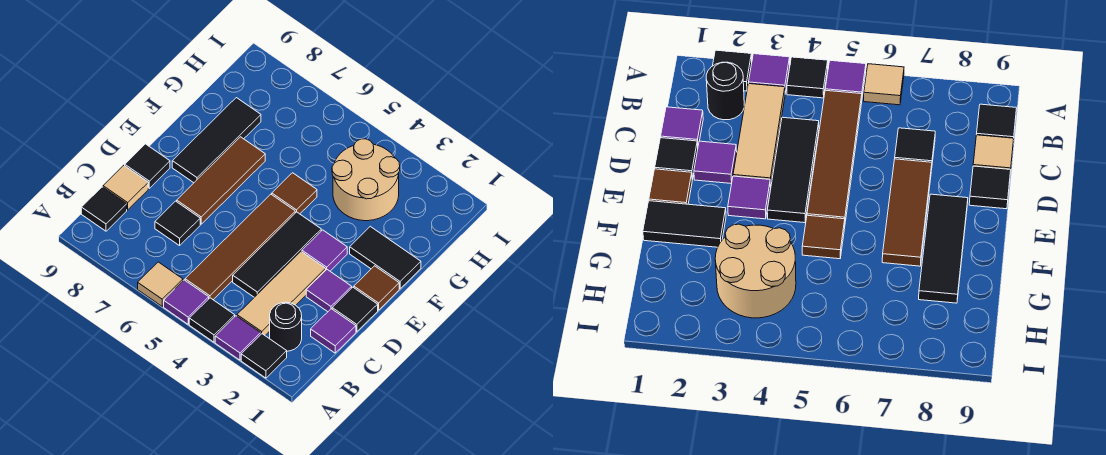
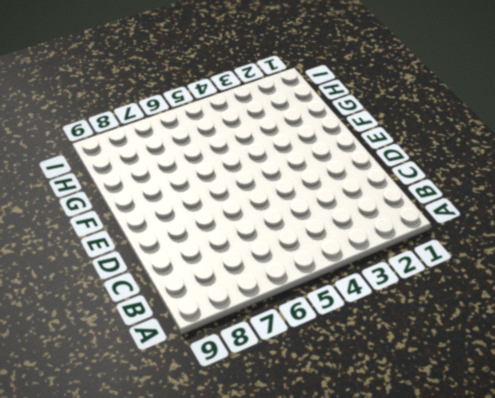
none -> black tile A2 level 1
none -> purple tile A3 level 1
none -> black tile A4 level 1

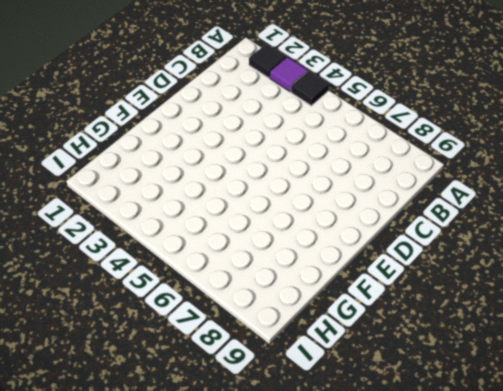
none -> purple tile A5 level 1
none -> tan tile A6 level 1
none -> black round brick B2 level 1

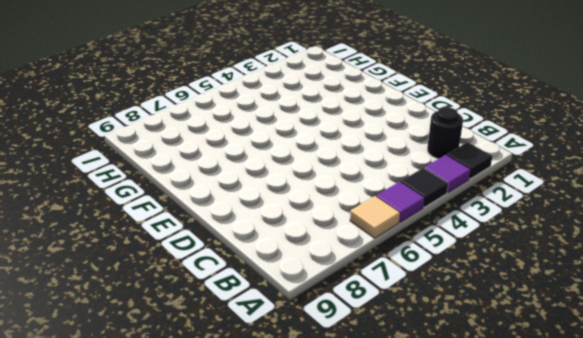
none -> tan tile B3:D3 level 1
none -> brown tile B5:E5 level 1
none -> black tile B9 level 1

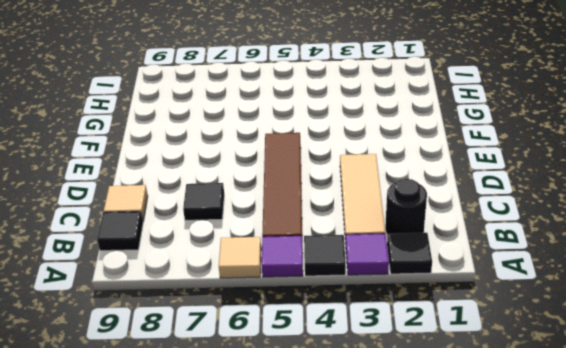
none -> purple tile C1 level 1
none -> black tile C4:E4 level 1
none -> black tile D1 level 1

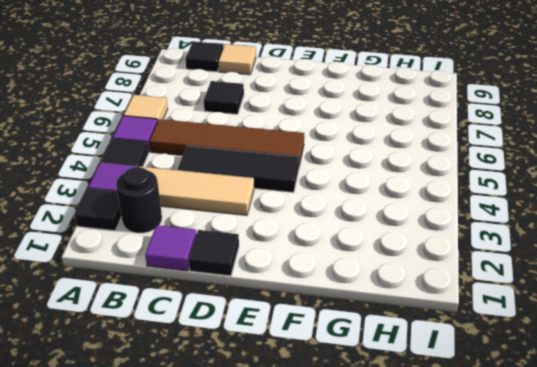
none -> purple tile D2 level 1
none -> brown tile D7:F7 level 1
none -> black tile D9 level 1

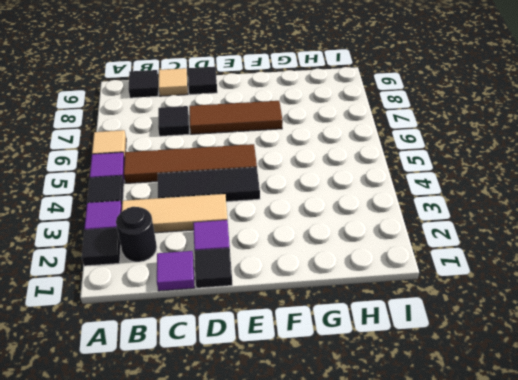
none -> brown tile E1 level 1
none -> purple tile E3 level 1
none -> black tile E8:G8 level 1

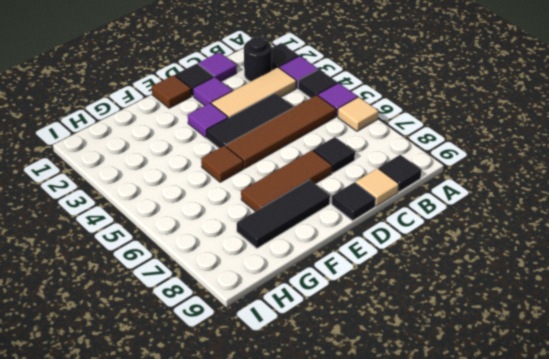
none -> black tile F1:F2 level 1
none -> tan round brick G3:H4 level 1

